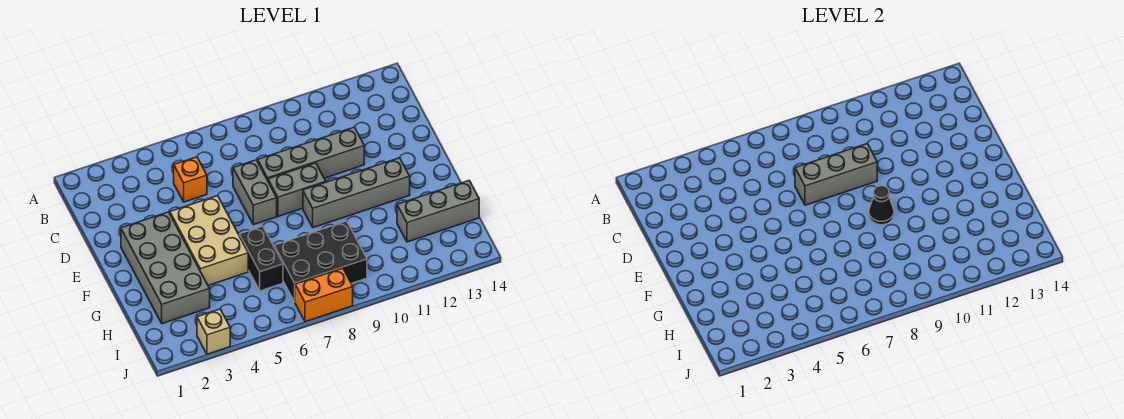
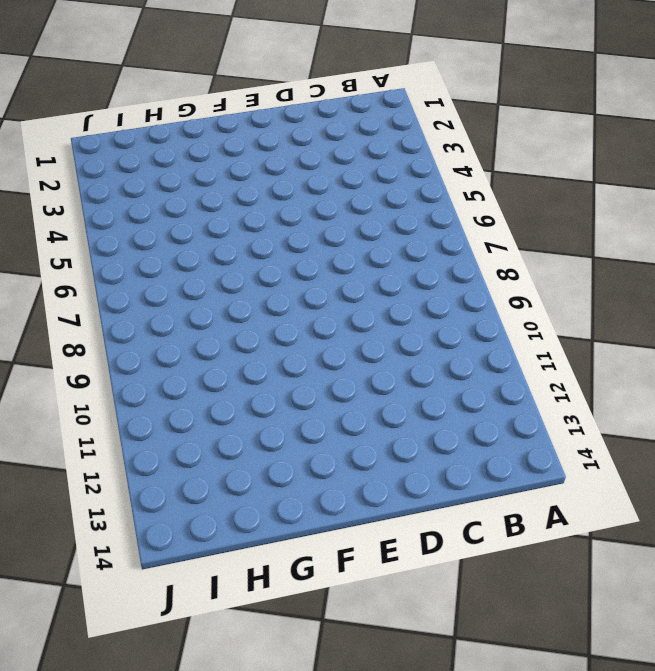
none -> orange brick C5 level 1
none -> grey brick D7:E7 level 1
none -> grey brick D8:D11 level 1

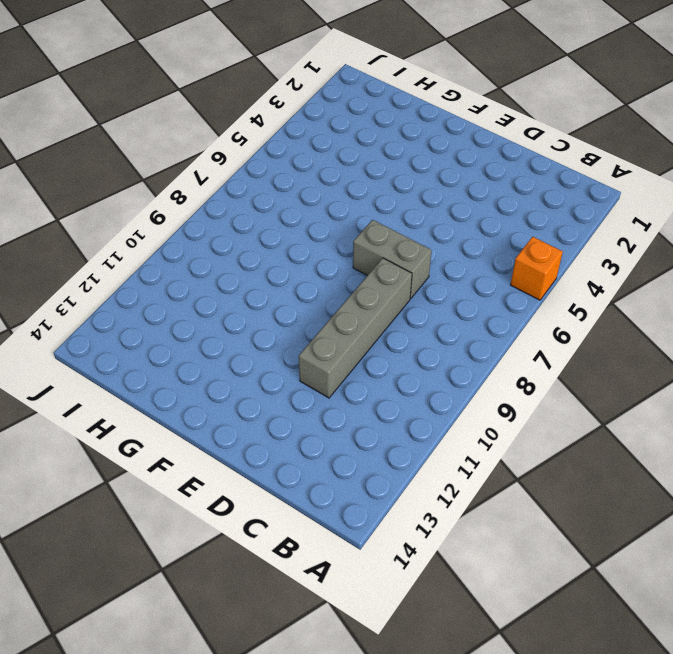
orange brick A5 level 1 -> orange brick C5 level 1
none -> grey brick E2:H3 level 1
none -> tan brick E4:G5 level 1
none -> grey brick E8:E9 level 1

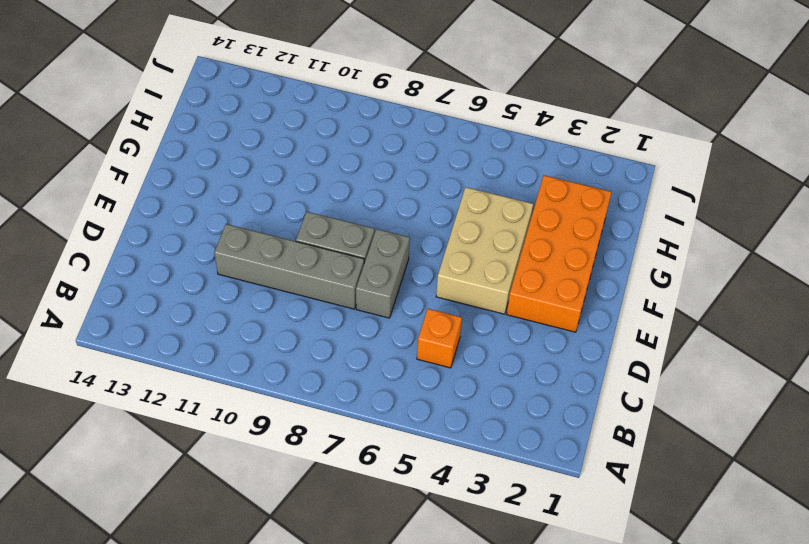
orange brick E2:H3 level 1 -> grey brick E2:H3 level 1
none -> grey brick F9:F12 level 1
none -> black brick G6:H6 level 1
none -> black brick H7:I9 level 1

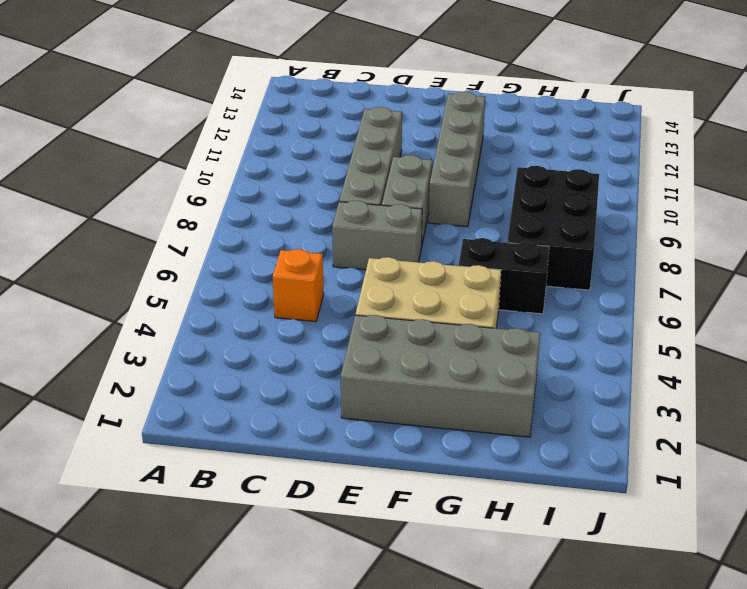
none -> grey brick H12:H14 level 1
none -> tan brick J3 level 1
none -> orange brick J7:J8 level 1

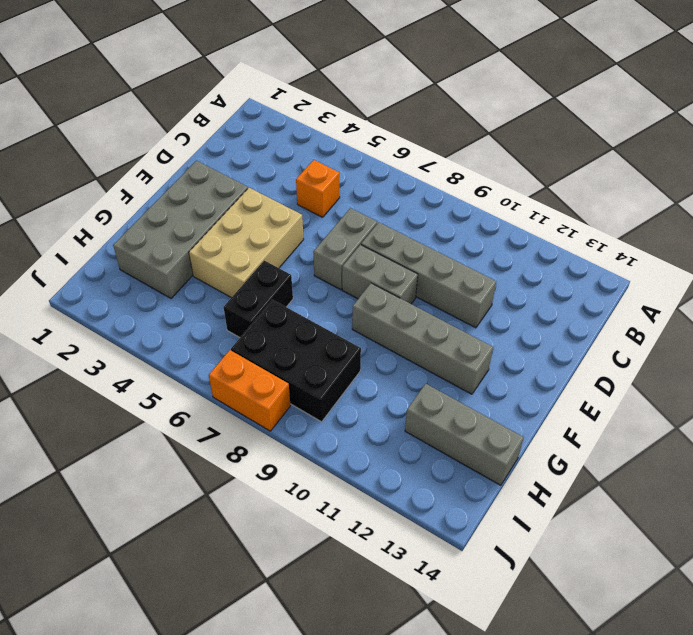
none -> tan brick J3 level 1
none -> grey brick D7:D9 level 2
none -> black cone F9 level 2

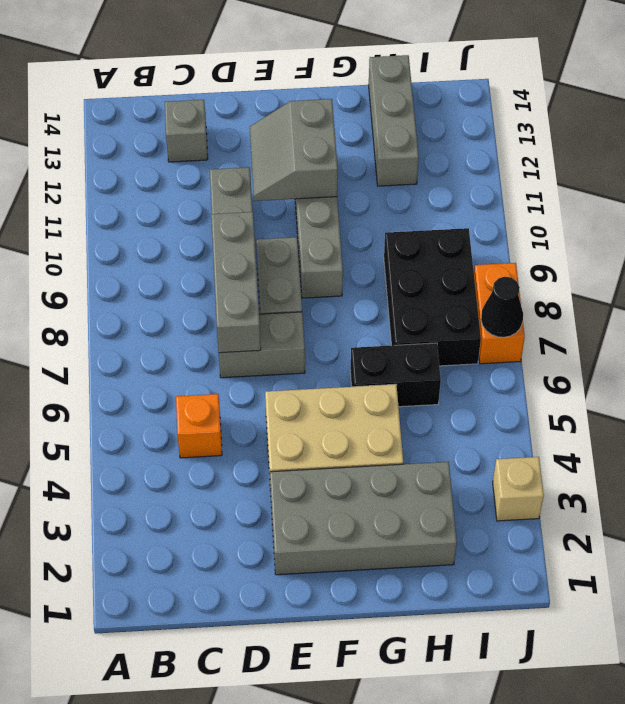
grey brick C13 level 1 -> none
grey slope E11:F12 level 2 top F -> none
black cone J7 level 2 -> black cone F9 level 2

